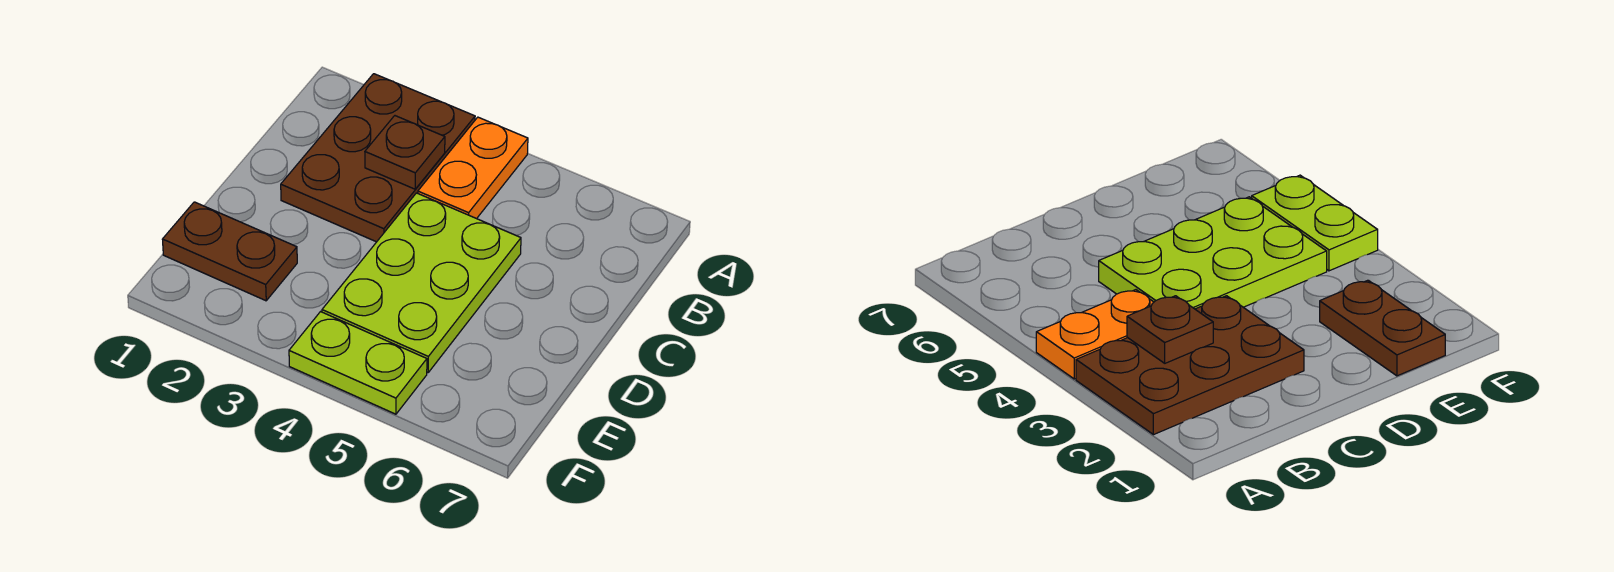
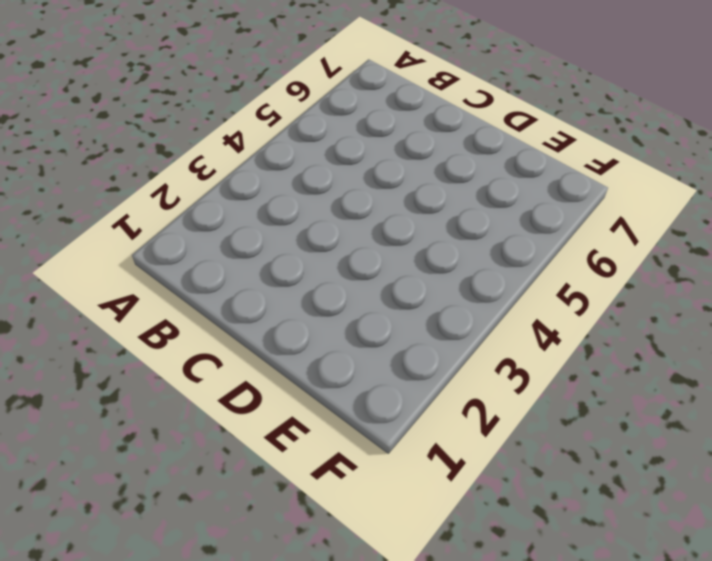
none -> brown plate A2:C3 level 1
none -> orange plate A4:B4 level 1

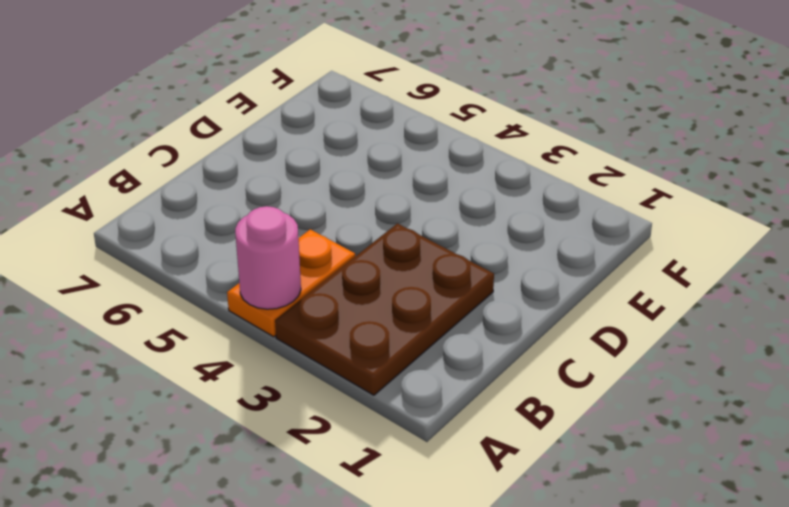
pink round brick A4 level 2 -> none
none -> lime plate C4:E5 level 1
none -> brown plate E1:E2 level 1

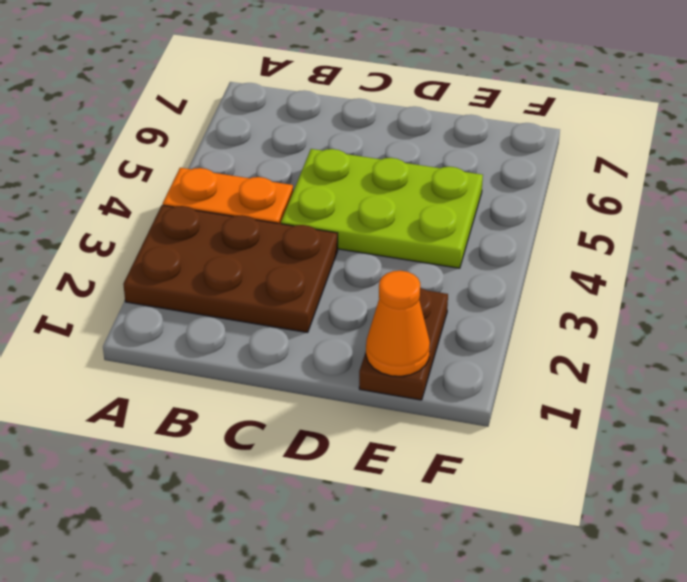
orange cone E1 level 2 -> none
none -> lime plate F4:F5 level 1
none -> brown plate B3 level 2

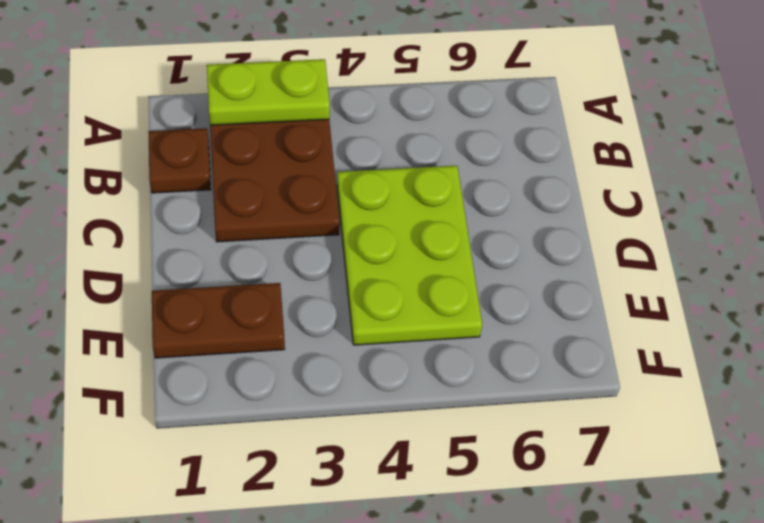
lime plate A2:A3 level 2 -> lime plate F4:F5 level 1
brown plate B1 level 1 -> brown plate B3 level 2
none -> orange plate A4:B4 level 1

